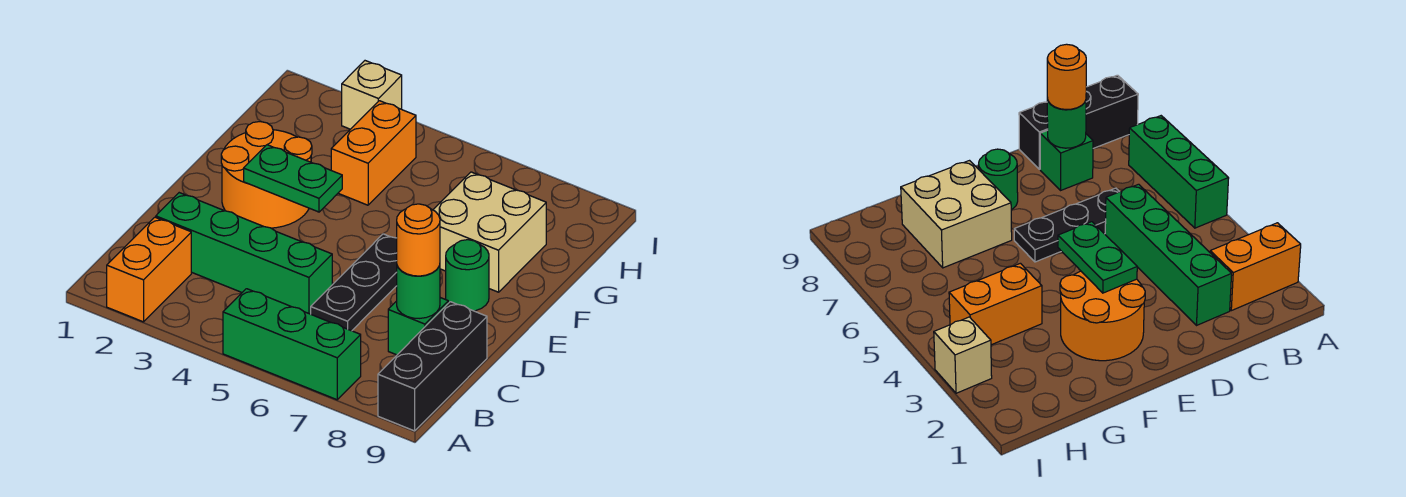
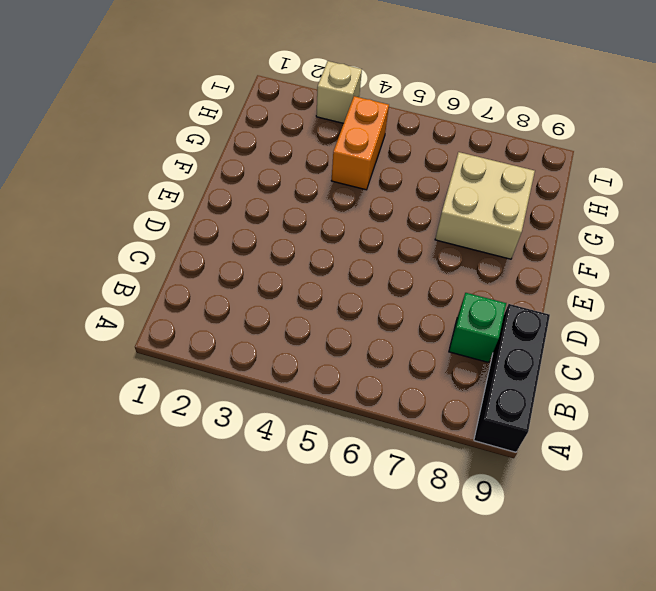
none -> orange brick A2:B2 level 1
none -> green brick A5:A7 level 1
none -> green brick C2:C5 level 1

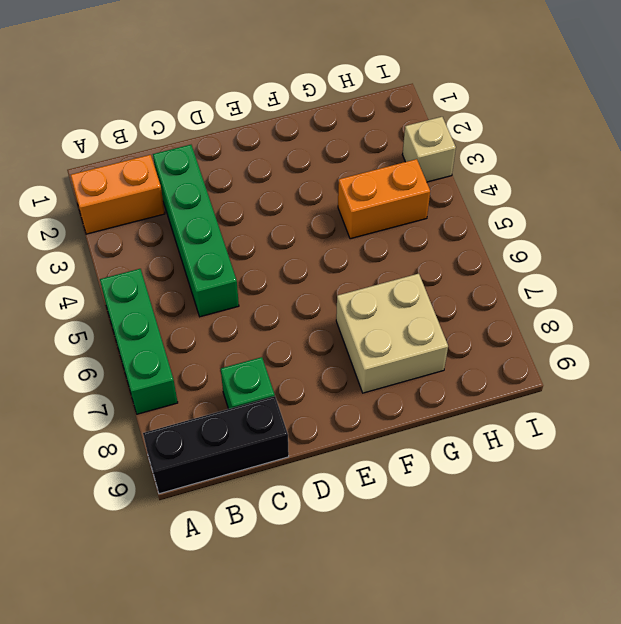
none -> black plate C6:E6 level 1
none -> orange round brick E2:F3 level 1
none -> green round brick E8 level 1

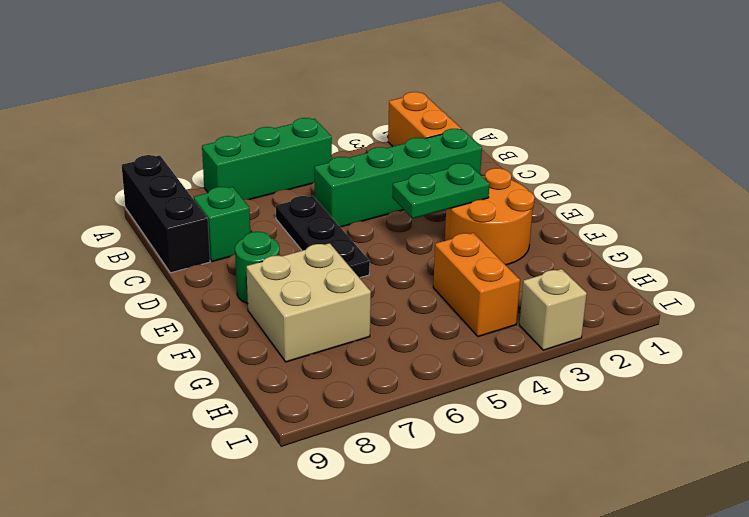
none -> green round brick C8 level 2
none -> orange round brick C8 level 3

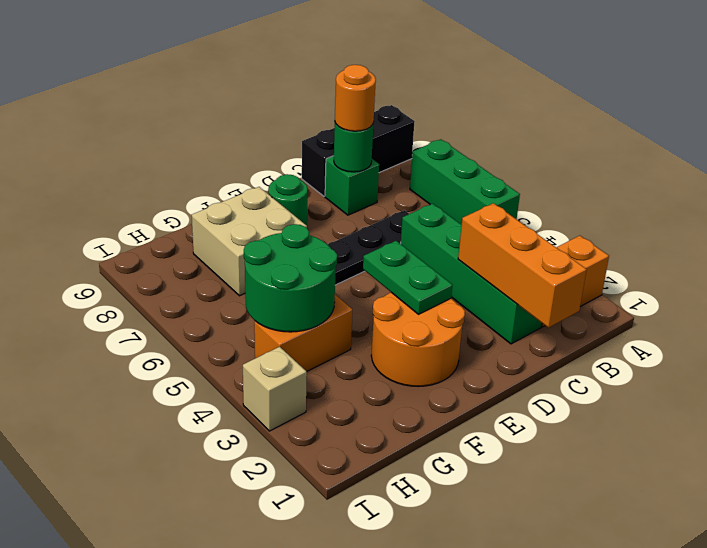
orange brick C1:C3 level 2 -> none
green round brick G4:H5 level 2 -> none

